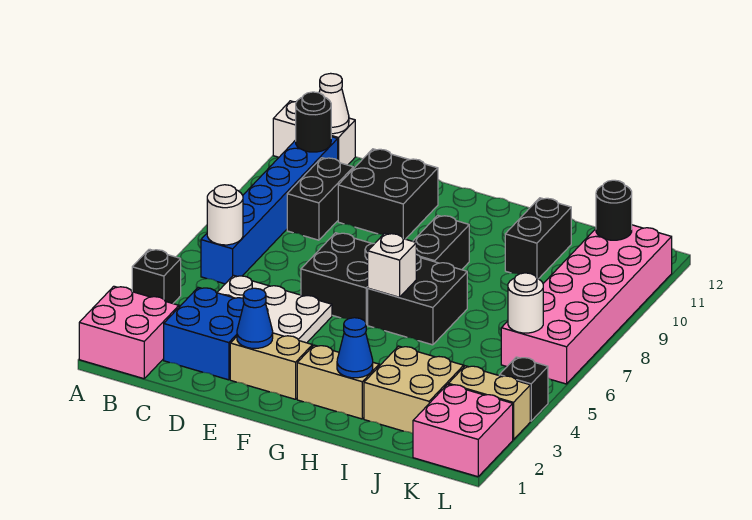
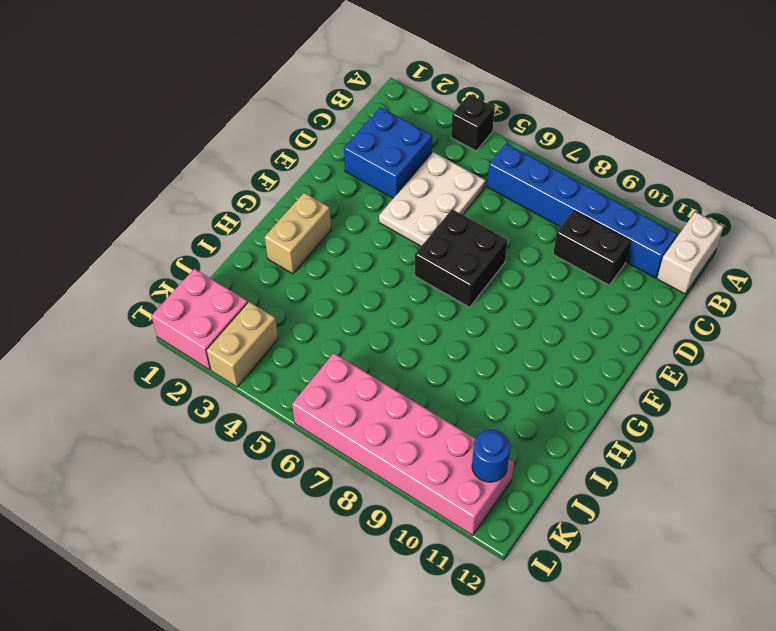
blue round brick K11 level 2 -> black round brick K11 level 2
none -> pink brick A1:B2 level 1
none -> black brick D10:E11 level 1
none -> tan brick E2:F2 level 1

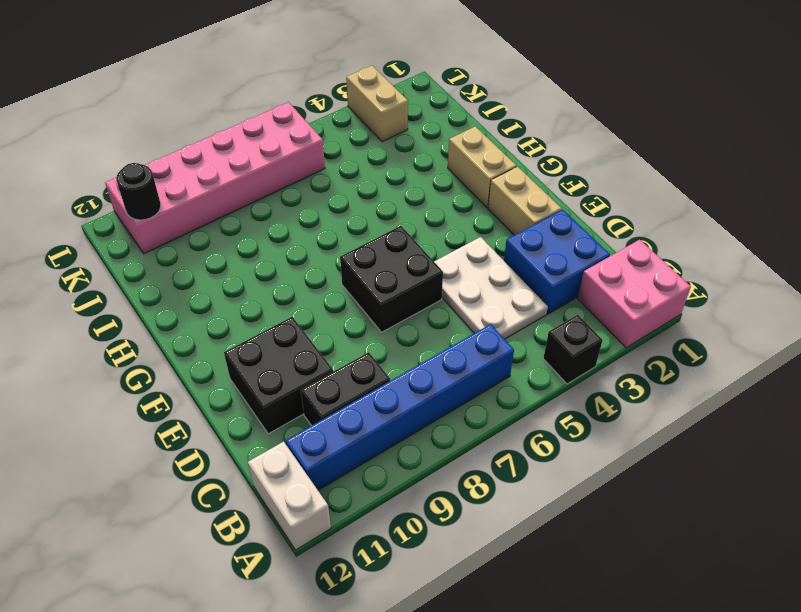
none -> black brick G6:H7 level 1
none -> black brick G8:G9 level 1
none -> tan brick I2:J3 level 1

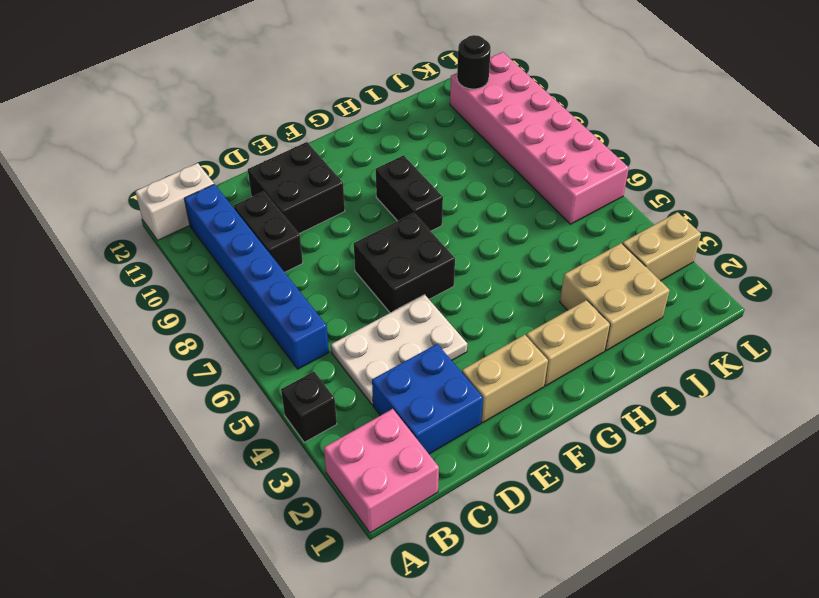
none -> black brick G6:H7 level 1
none -> black brick I10:I11 level 1
none -> pink brick K1:L2 level 1

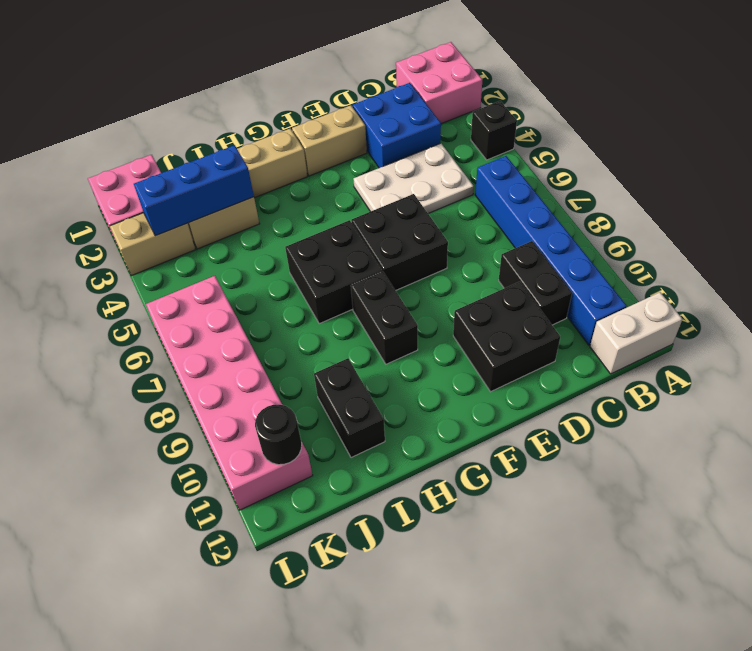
blue brick I3:K3 level 2 -> none
none -> black brick L4 level 1
none -> white round brick B6 level 2
none -> black round brick B11 level 2

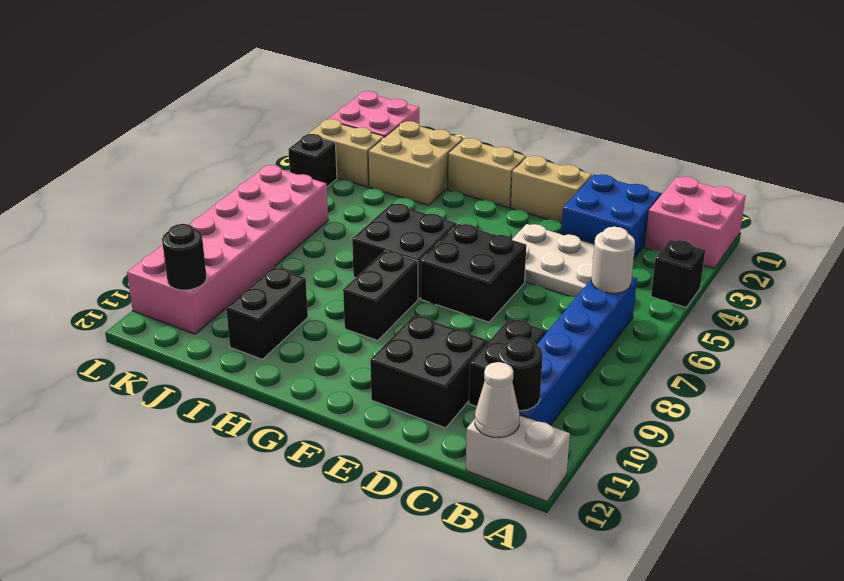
none -> blue cone E2 level 2
none -> white brick G6 level 2
none -> blue cone H2 level 2

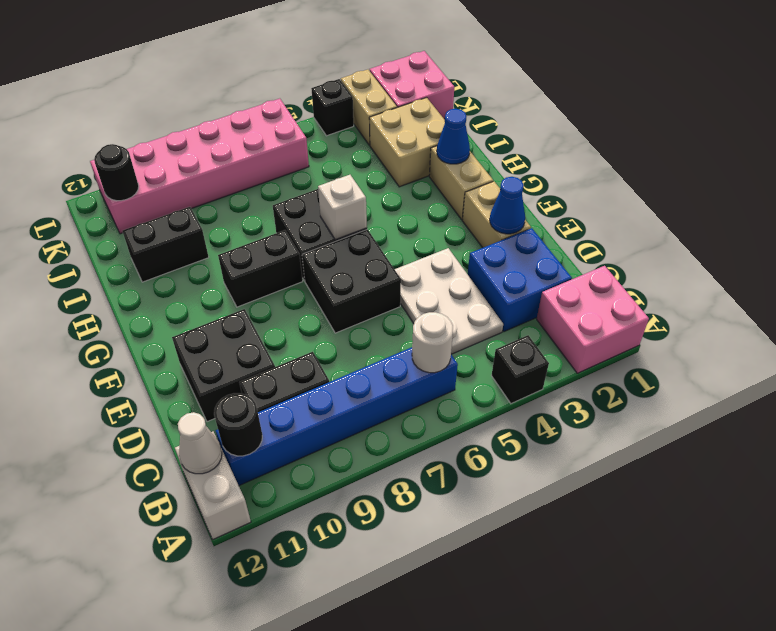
none -> white round brick K6 level 2

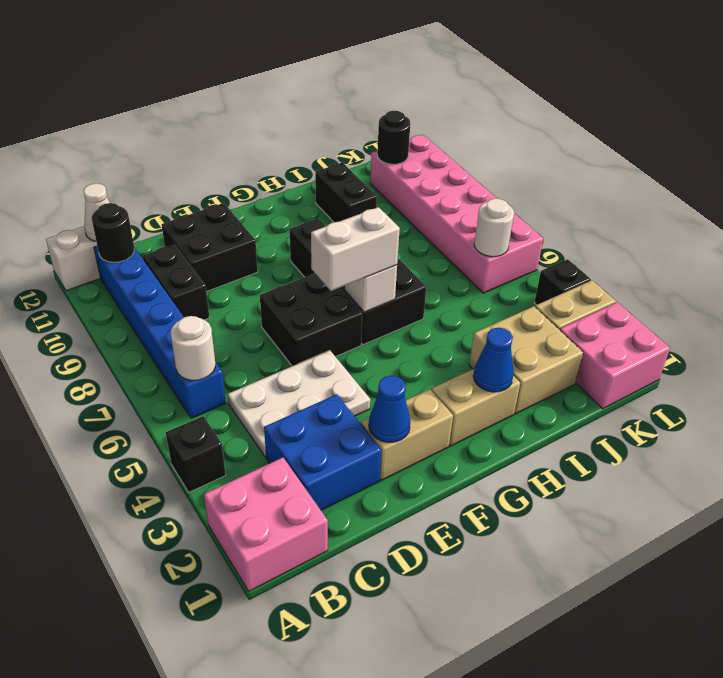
white brick F6:G6 level 3 -> none

